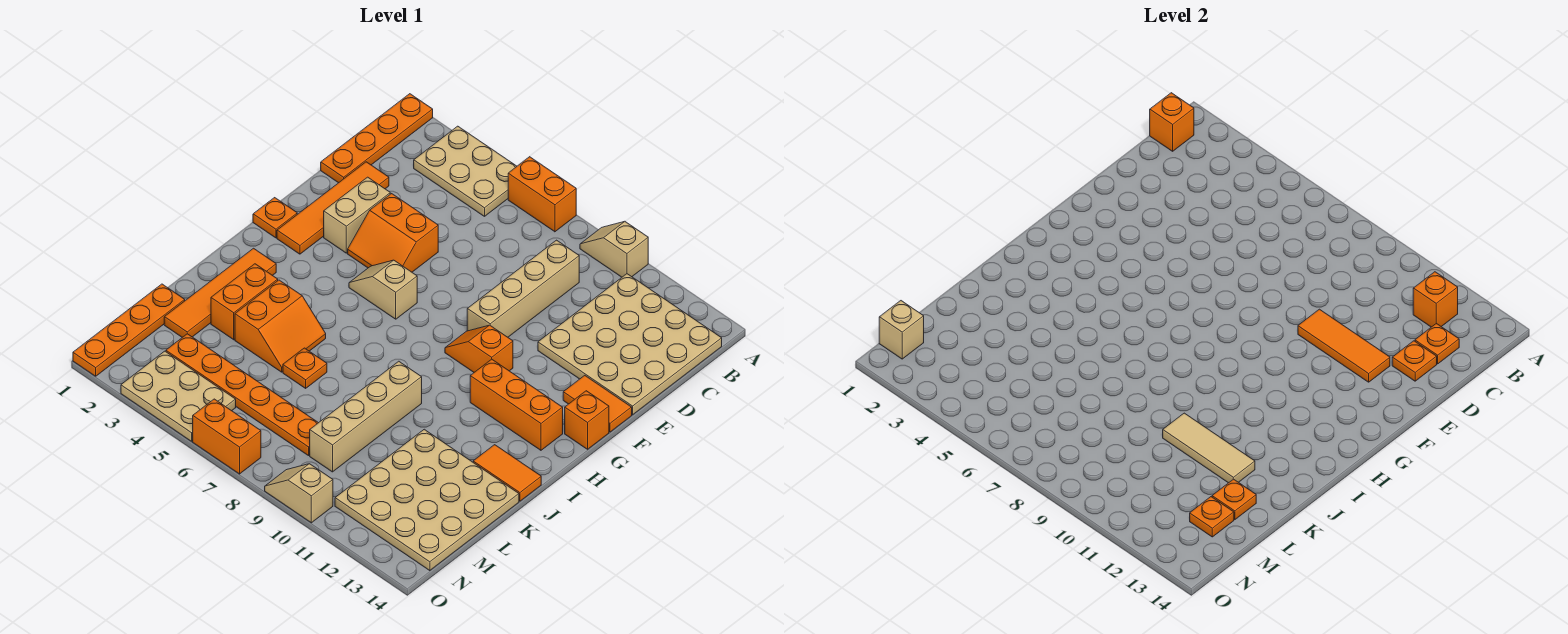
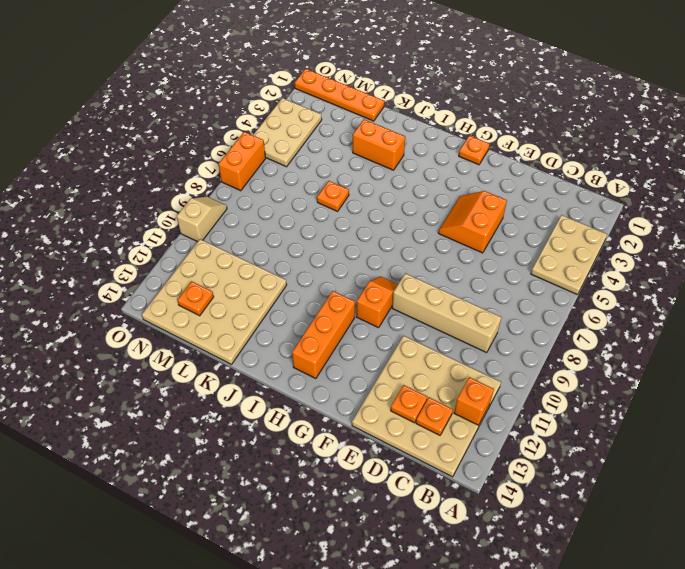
none -> orange plate A1:D1 level 1
none -> orange brick A6:A7 level 1
none -> tan slope A9:A10 level 1 top 10
none -> orange tile D2:G2 level 1

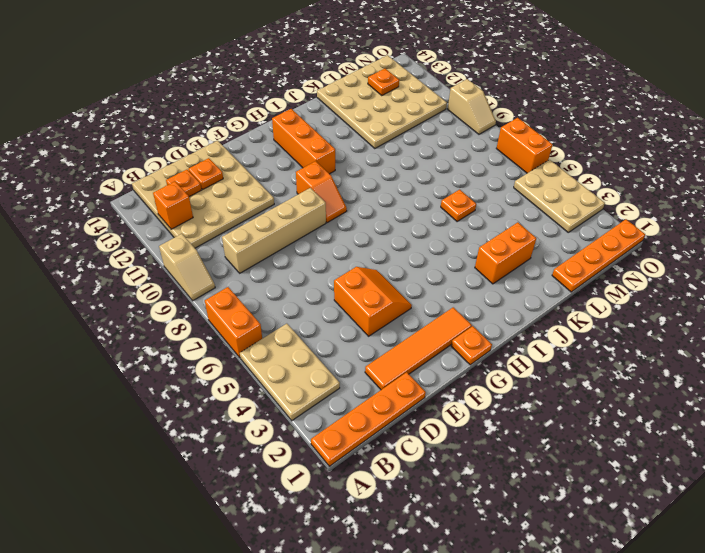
none -> tan brick E3:F3 level 1
none -> orange tile F13:F14 level 1
none -> tan slope G5:G6 level 1 top 6
none -> orange brick G14 level 1

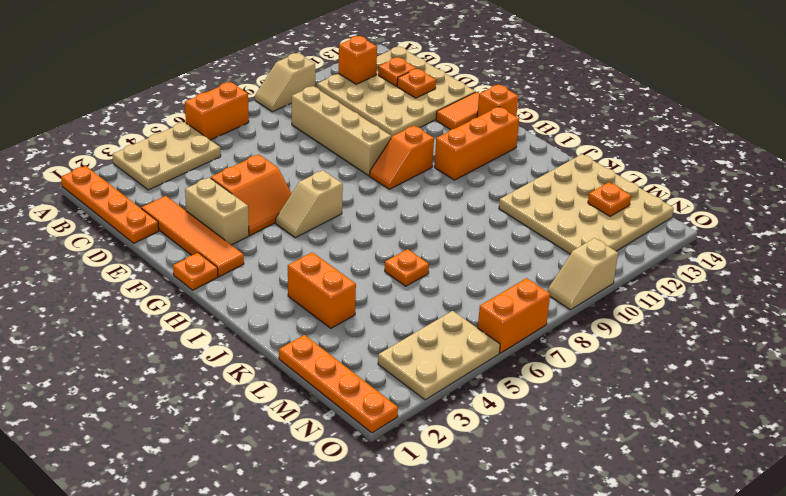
none -> orange tile I2:L2 level 1
none -> orange slope J4:K5 level 1 top 4
none -> tan brick J9:M9 level 1
none -> orange tile J13:J14 level 1

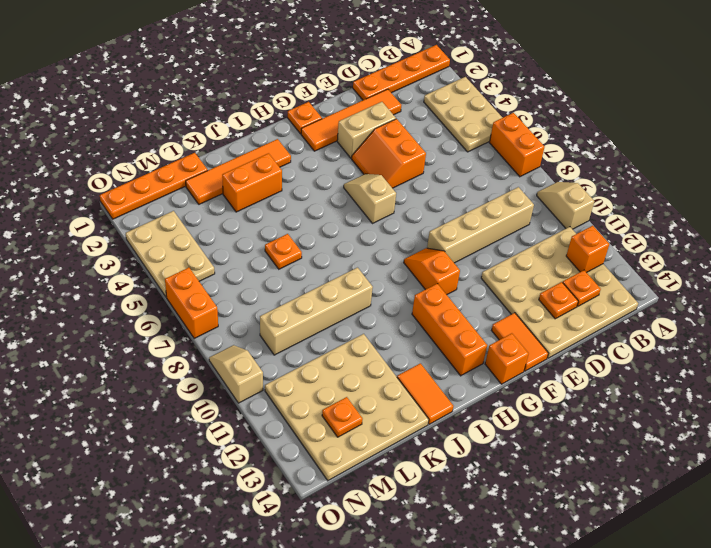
none -> orange slope J4:K5 level 1 top 4
none -> orange plate M3:M8 level 1
none -> orange brick B1 level 2
none -> orange tile E10:E12 level 2

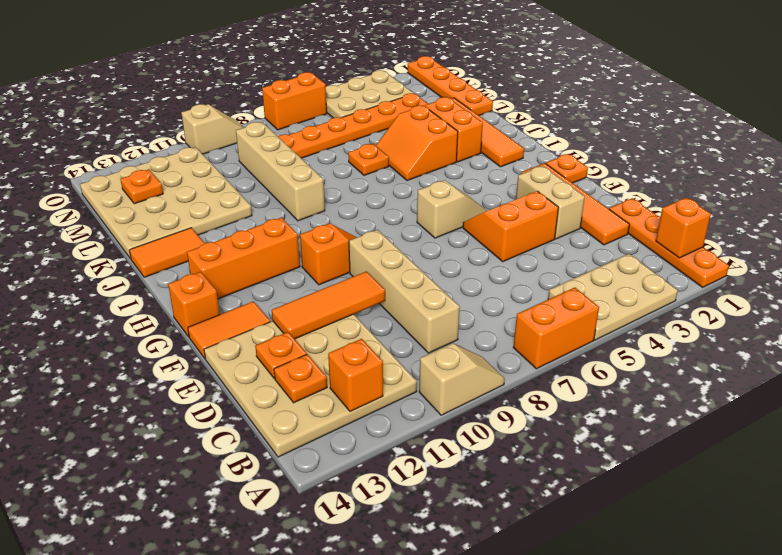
none -> tan tile K10:K12 level 2
none -> orange plate L13 level 2
none -> tan brick N1 level 2

